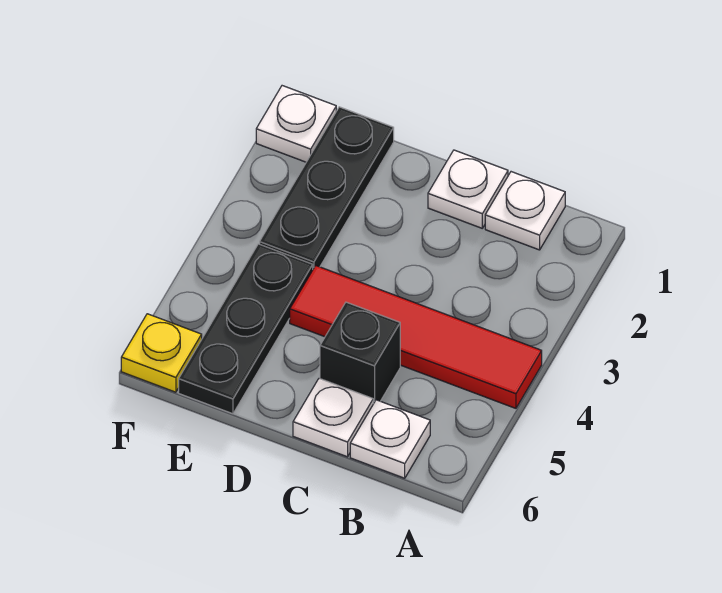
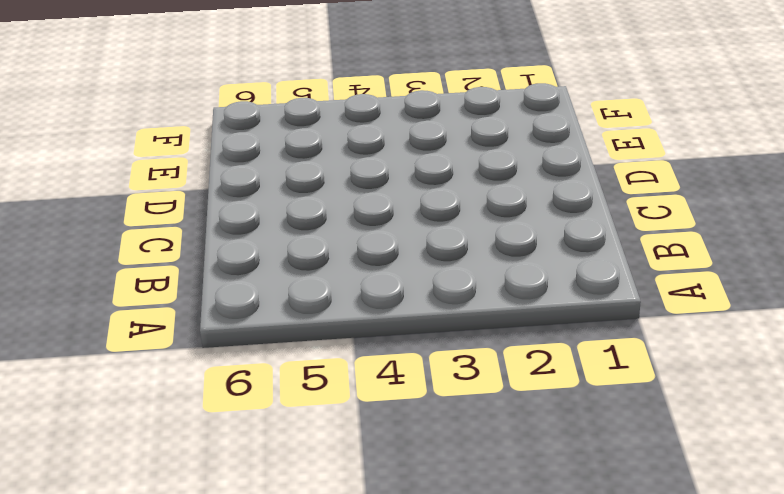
none -> red tile A4:D4 level 1
none -> white plate B1 level 1

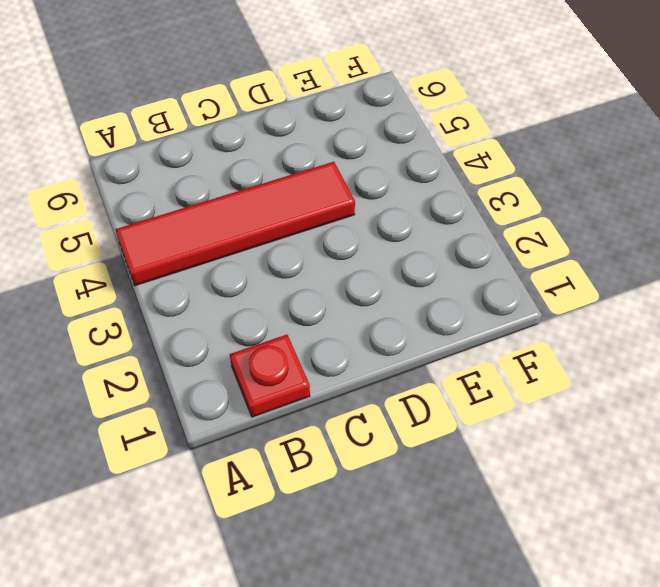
red plate B1 level 1 -> white plate B1 level 1
none -> white plate B6 level 1
none -> white plate C1 level 1

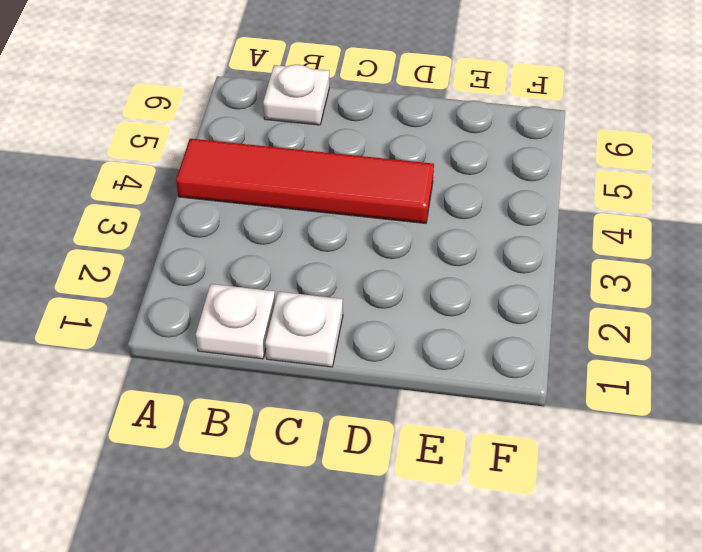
none -> black brick C5 level 1
none -> white plate C6 level 1

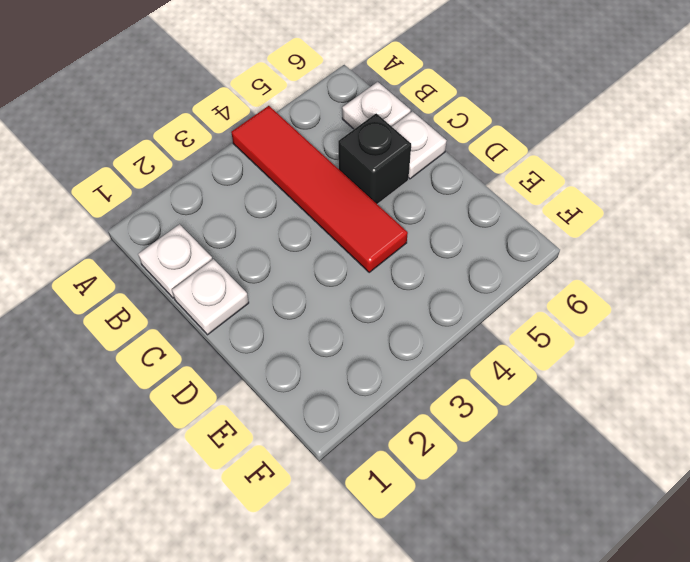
none -> black plate E1:E3 level 1
none -> black plate E4:E6 level 1

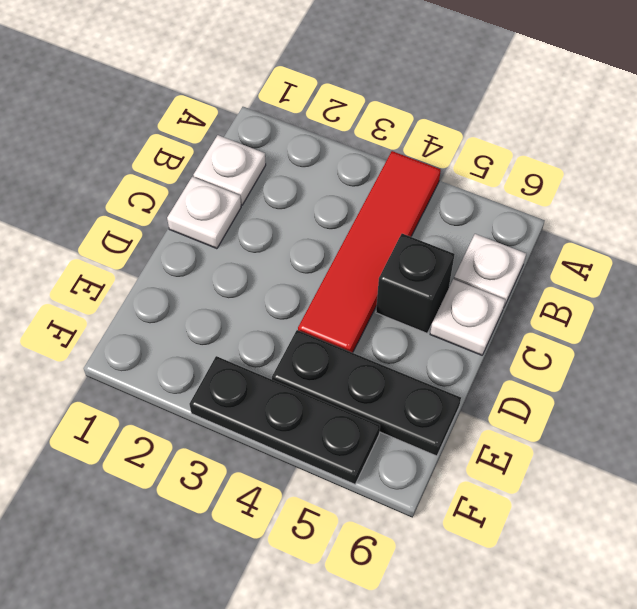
black plate F3:F5 level 1 -> black plate E1:E3 level 1
none -> white plate F1 level 1
none -> yellow plate F6 level 1

